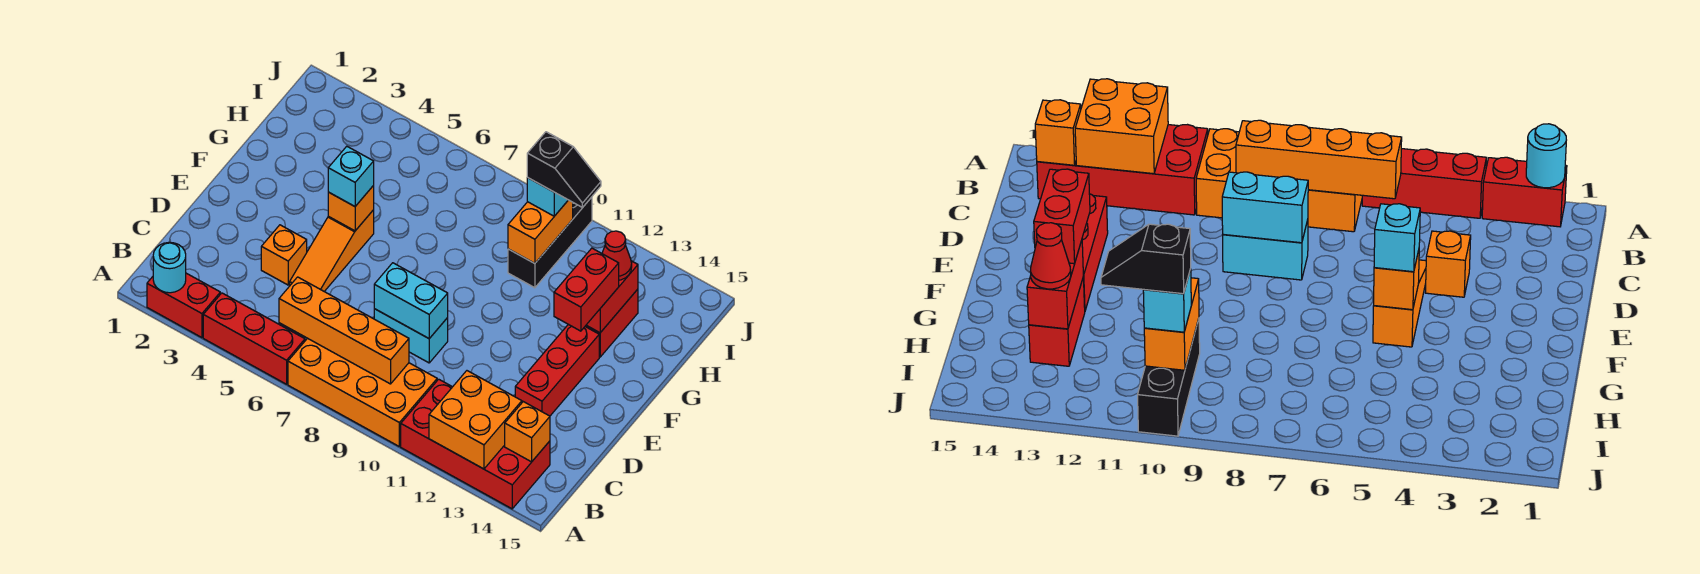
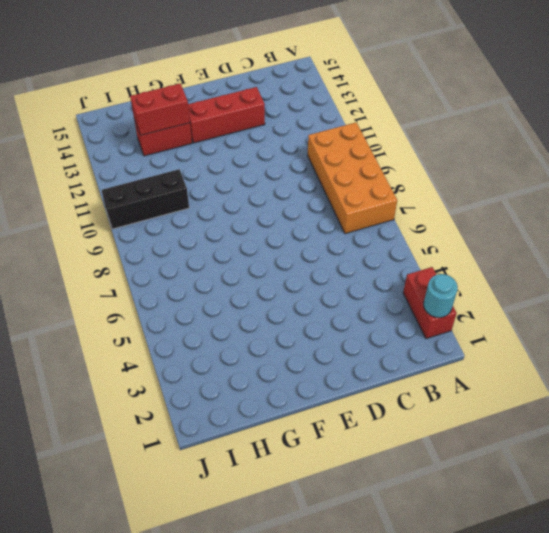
none -> red brick A4:A6 level 1
none -> red brick A11:B14 level 1
none -> orange brick D4 level 1

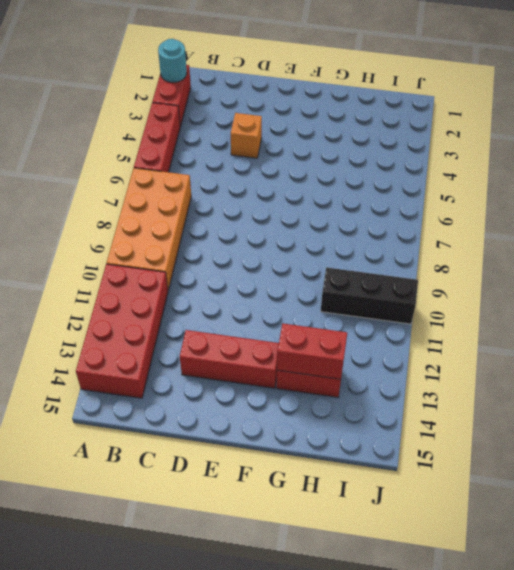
none -> orange slope D5:F5 level 1 top F
none -> cyan brick D8:D9 level 1
none -> orange brick A12:B13 level 2

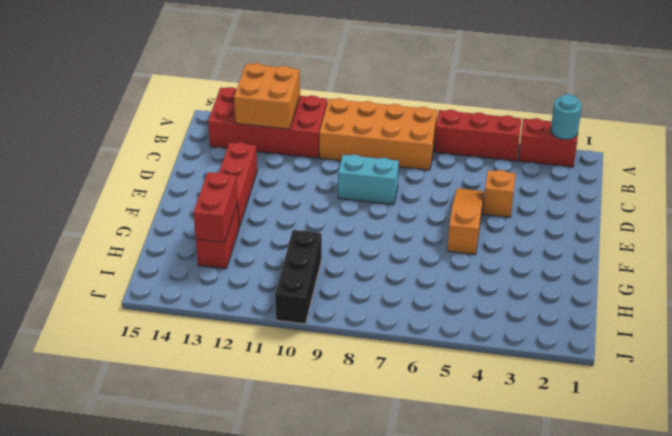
none -> orange brick B6:B9 level 2
none -> orange brick B14 level 2
none -> cyan brick D8:D9 level 2

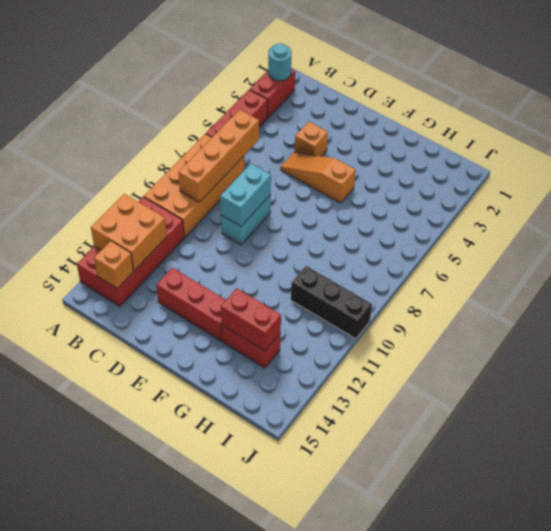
none -> orange brick F5 level 2
none -> orange brick H10:I10 level 2
none -> cyan brick F5 level 3

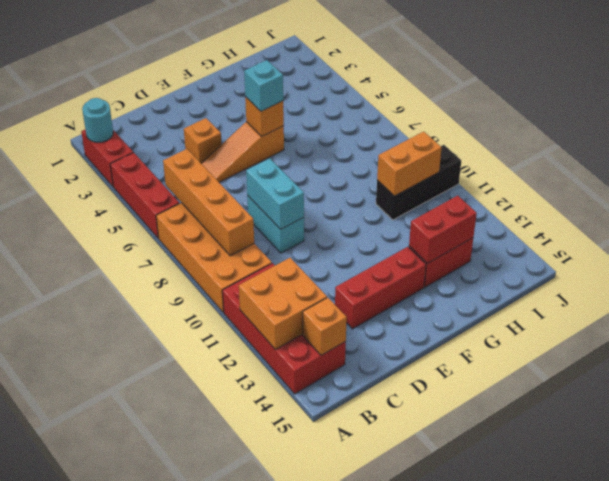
none -> red brick F13:G13 level 3
none -> red cone H13 level 3
none -> cyan brick I10 level 3

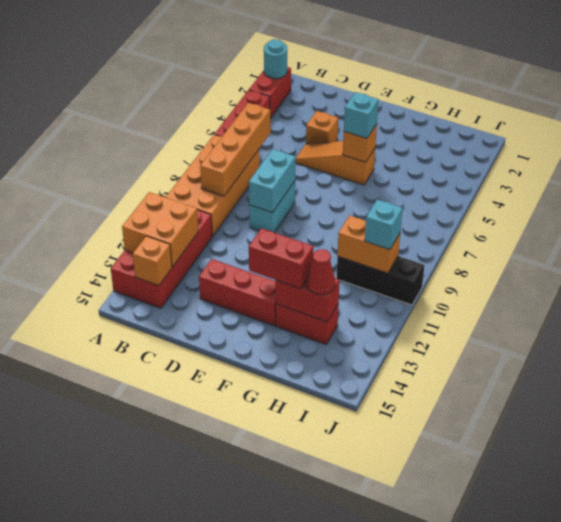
none -> black slope I10:I11 level 4 top 10

